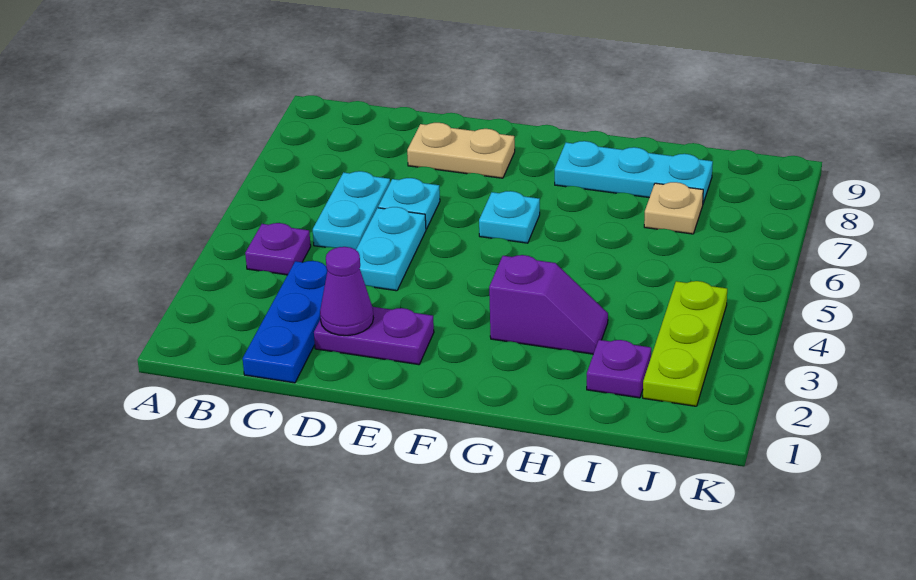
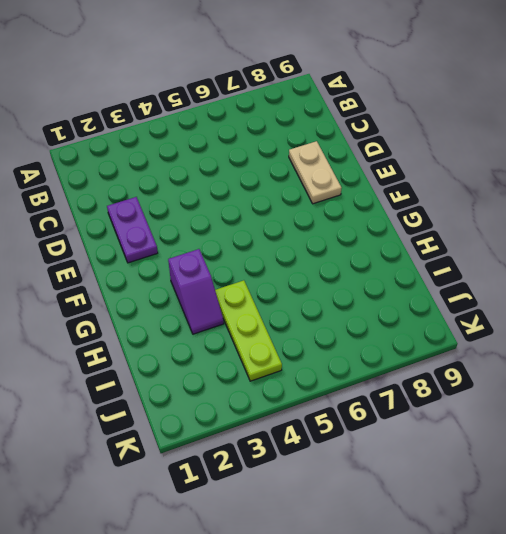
lime plate H4:J4 level 1 -> lime plate J2:J4 level 1
none -> purple plate B4 level 1
none -> blue plate C1:C3 level 1
none -> cyan plate C5:C6 level 1

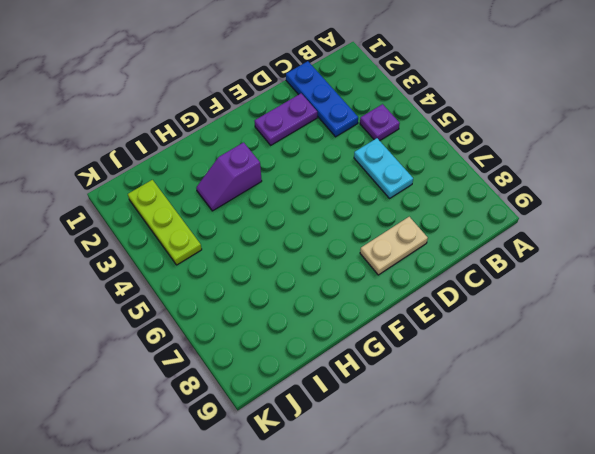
none -> cyan plate D4:D5 level 1
none -> cyan plate D6 level 1
none -> cyan plate F6 level 1

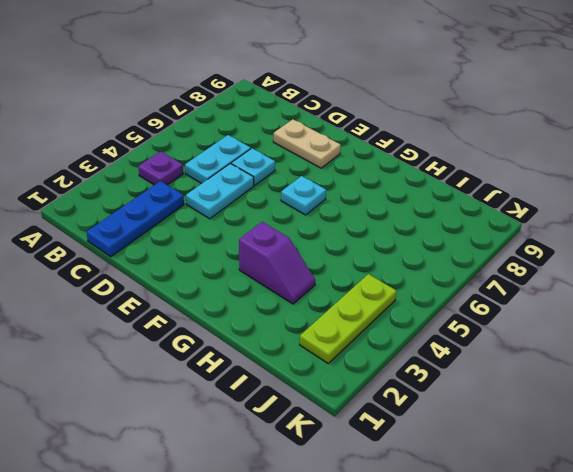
none -> purple plate D2:E2 level 1
none -> cyan plate G8:I8 level 1
none -> purple plate I2 level 1

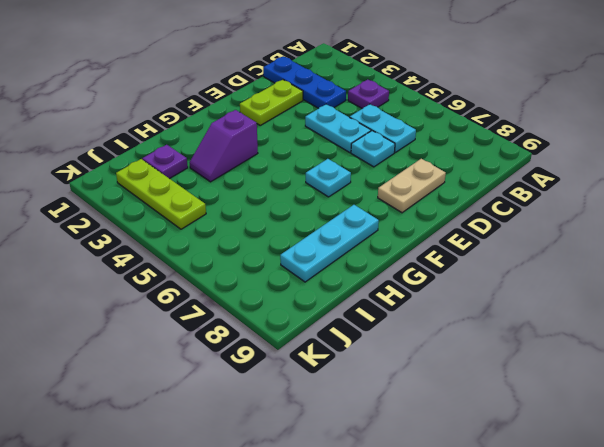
lime plate D2:E2 level 1 -> purple plate D2:E2 level 1
none -> tan plate I7 level 1
none -> purple cone D2 level 2

